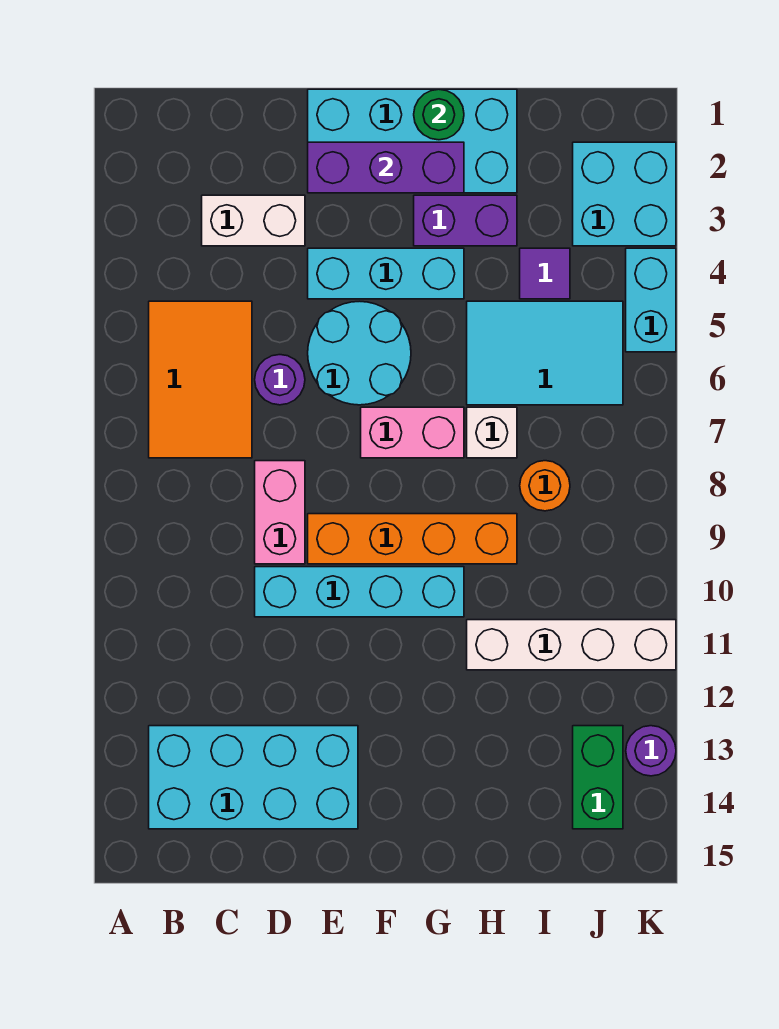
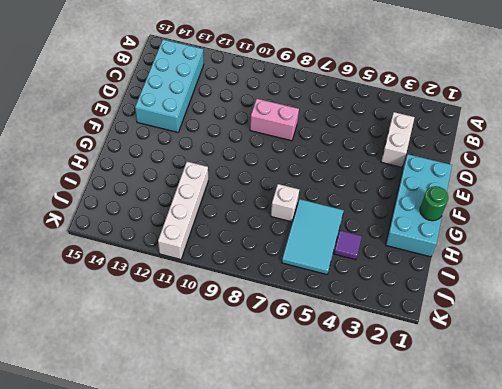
none -> orange tile B5:C7 level 1
none -> purple round brick D6 level 1
none -> cyan brick D10:G10 level 1

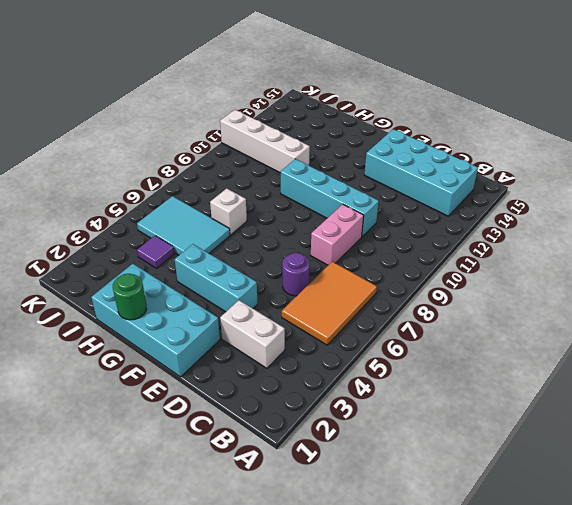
none -> cyan round brick E5:F6 level 1
none -> orange brick E9:H9 level 1
none -> pink brick F7:G7 level 1

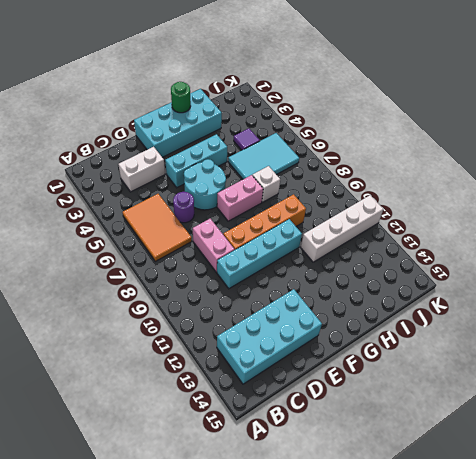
none -> purple brick G3:H3 level 1
none -> orange round brick I8 level 1
none -> cyan brick J2:K3 level 1

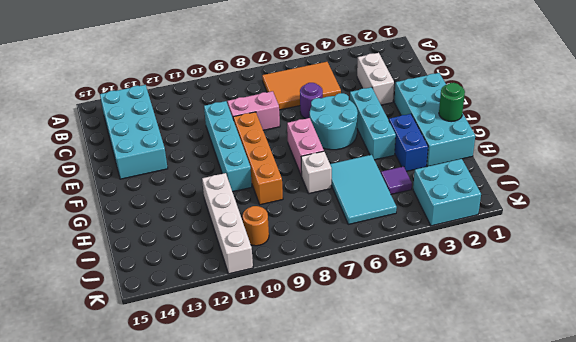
blue brick G3:H3 level 1 -> purple brick G3:H3 level 1
orange round brick J10 level 1 -> orange round brick I8 level 1
none -> green brick J13:J14 level 1
none -> cyan brick K4:K5 level 1
none -> purple round brick K13 level 1

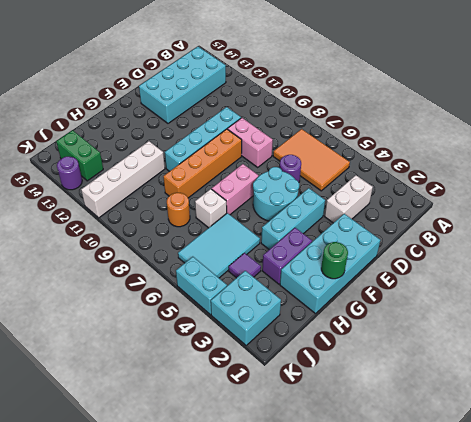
none -> purple brick E2:G2 level 2

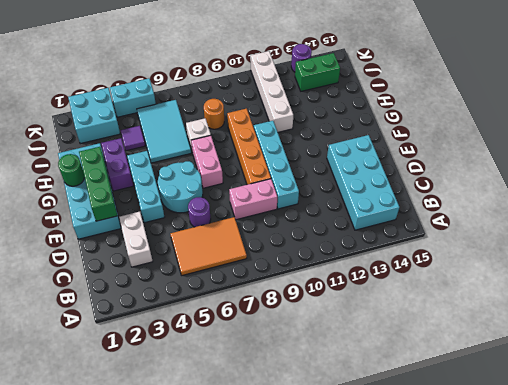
green brick E2:G2 level 2 -> purple brick E2:G2 level 2

